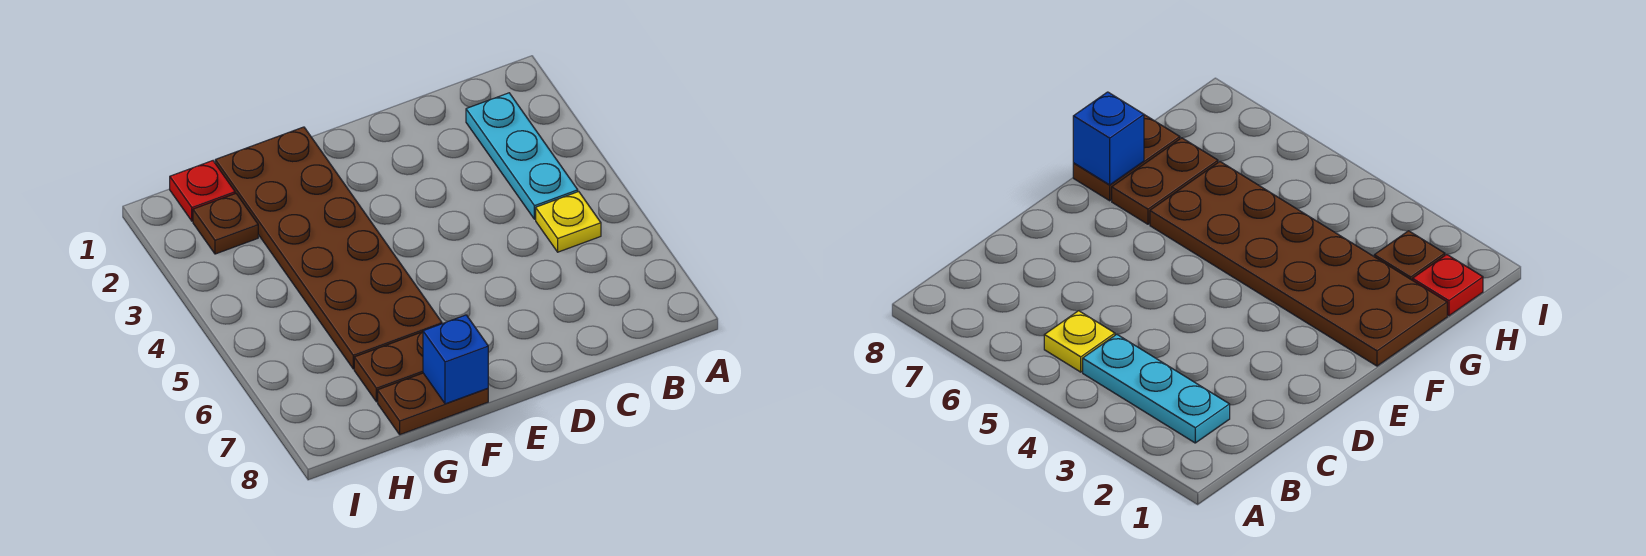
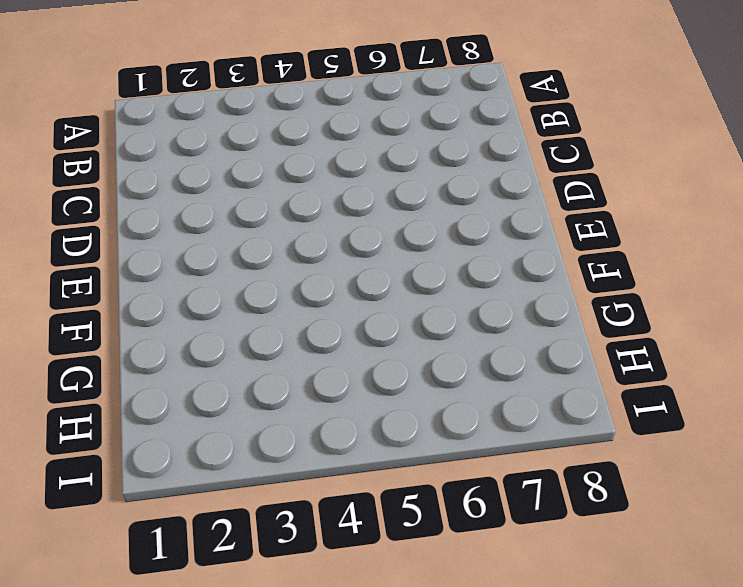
none -> cyan plate B2:B4 level 1
none -> yellow plate B5 level 1

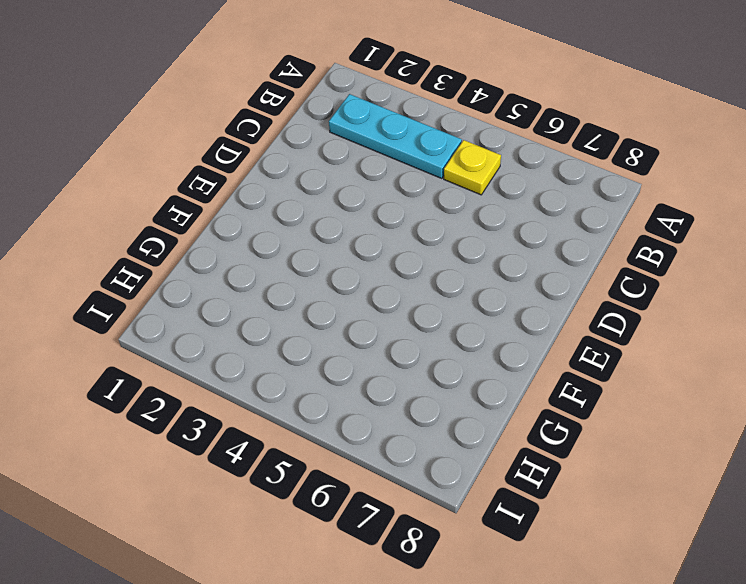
none -> brown plate F1:G6 level 1
none -> brown plate F7:G7 level 1

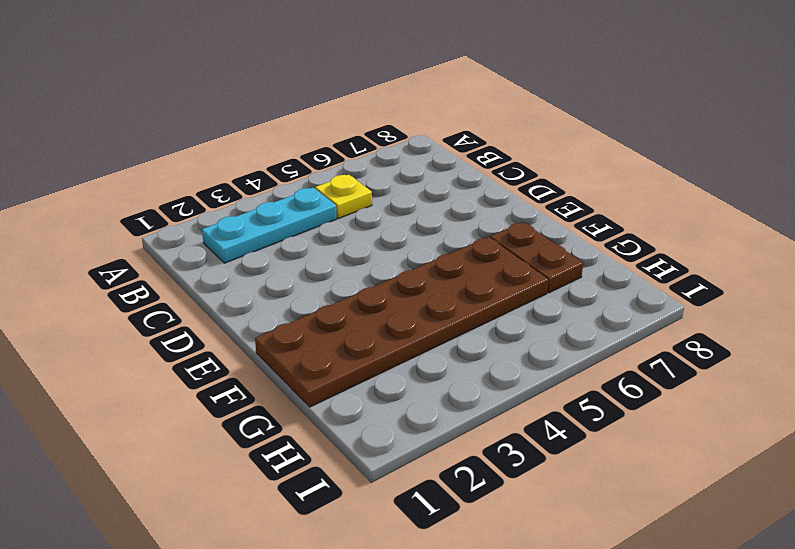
none -> brown plate F8:G8 level 1
none -> red plate H1 level 1

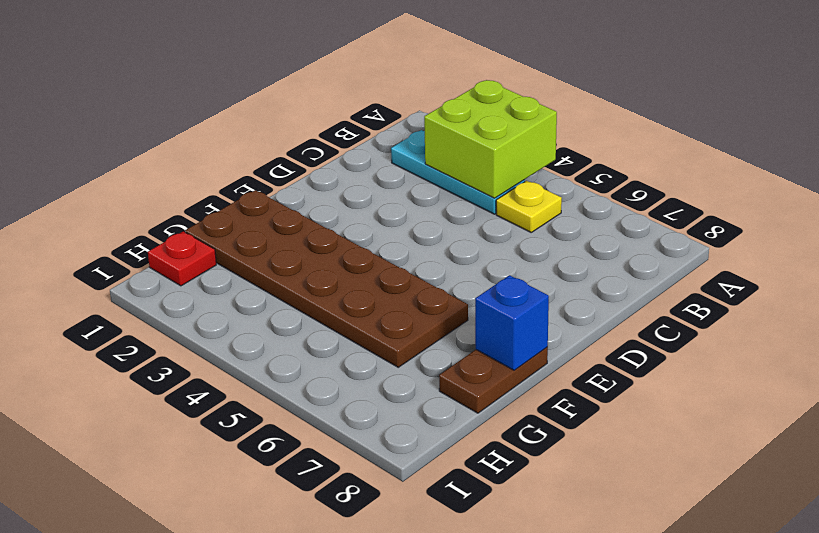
lime brick A3:B4 level 2 -> none
none -> brown plate F7:G7 level 1
none -> brown plate H2 level 1

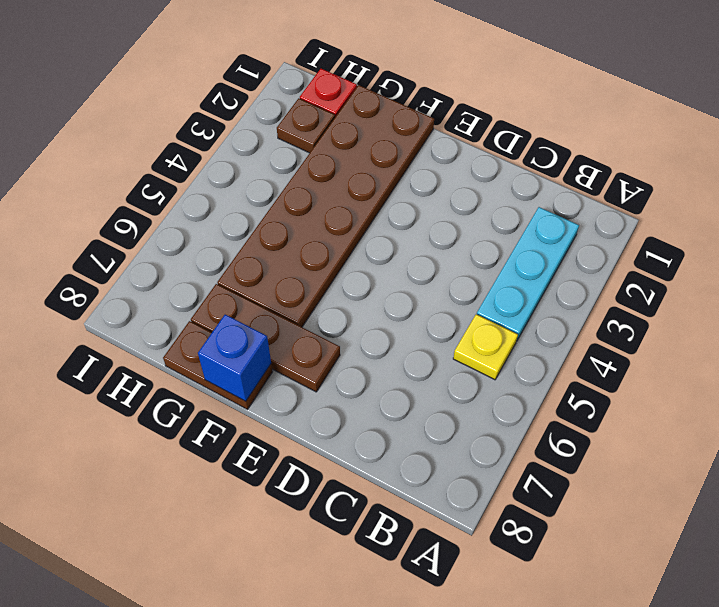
brown plate E7:G7 level 1 -> brown plate F7:G7 level 1

